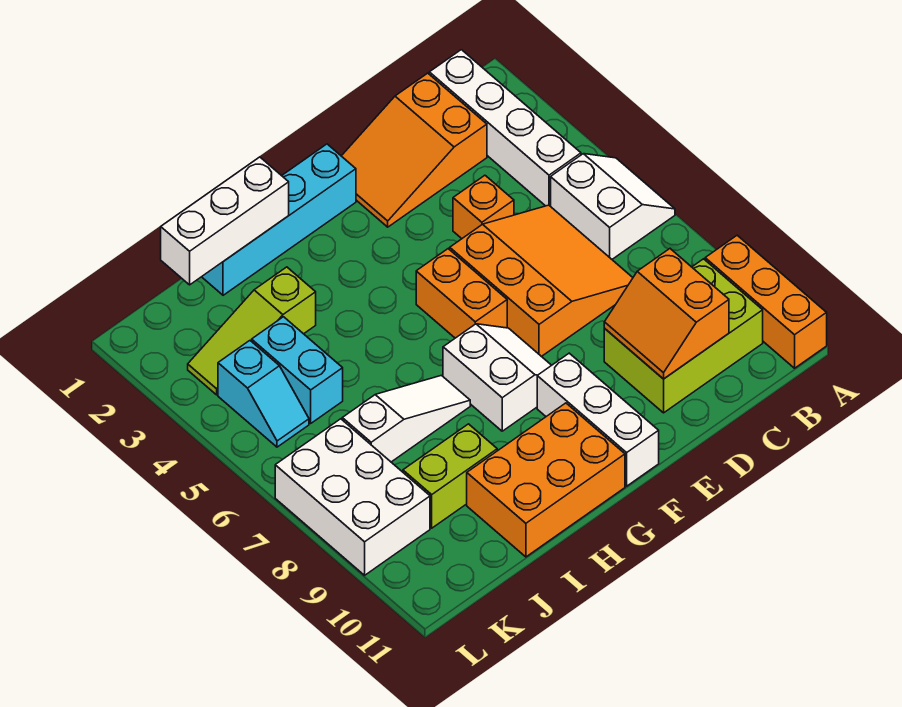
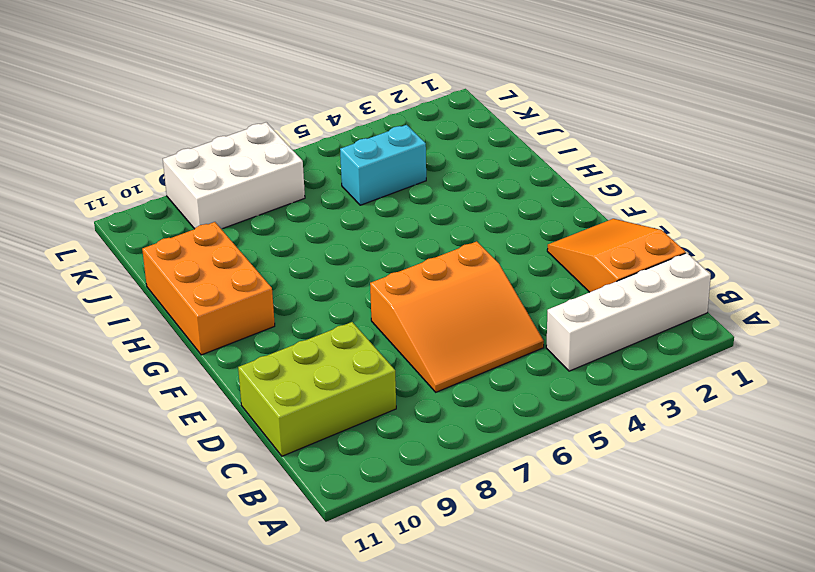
lime brick C9:D11 level 1 -> lime brick B9:D10 level 1
none -> white slope A5:B6 level 1 top B
none -> orange brick A9:A11 level 1
none -> orange brick D4 level 1

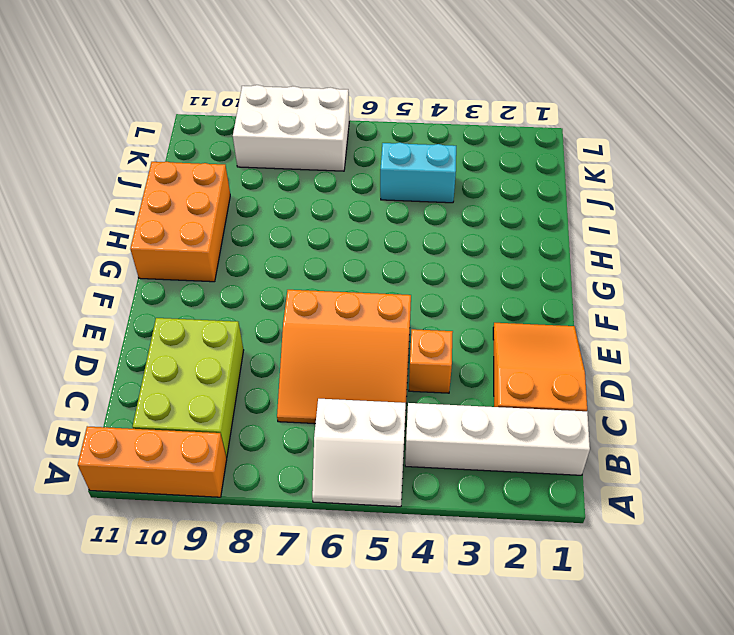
none -> cyan brick F1:I1 level 1
none -> orange brick F5:F6 level 1
none -> white slope F7:G8 level 1 top G

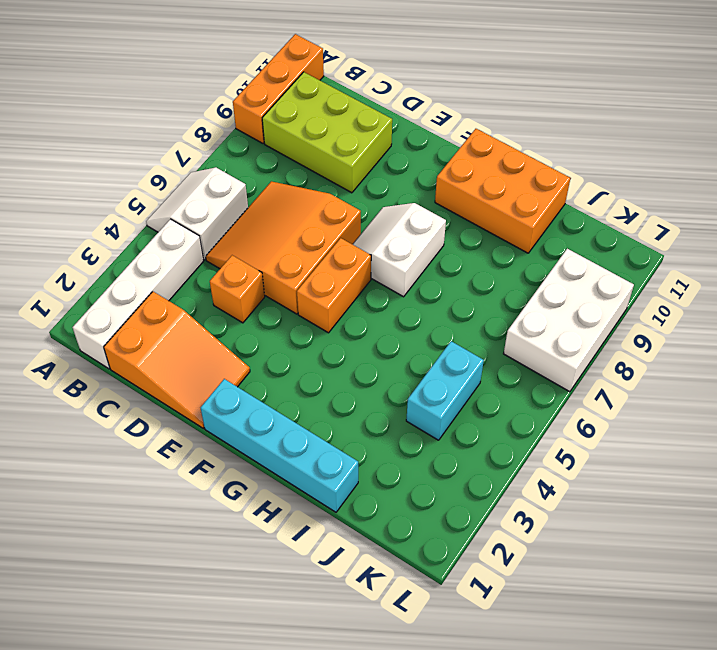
none -> white brick F9:F11 level 1
none -> white slope H7:J7 level 1 top J
none -> lime slope I3:K3 level 1 top I

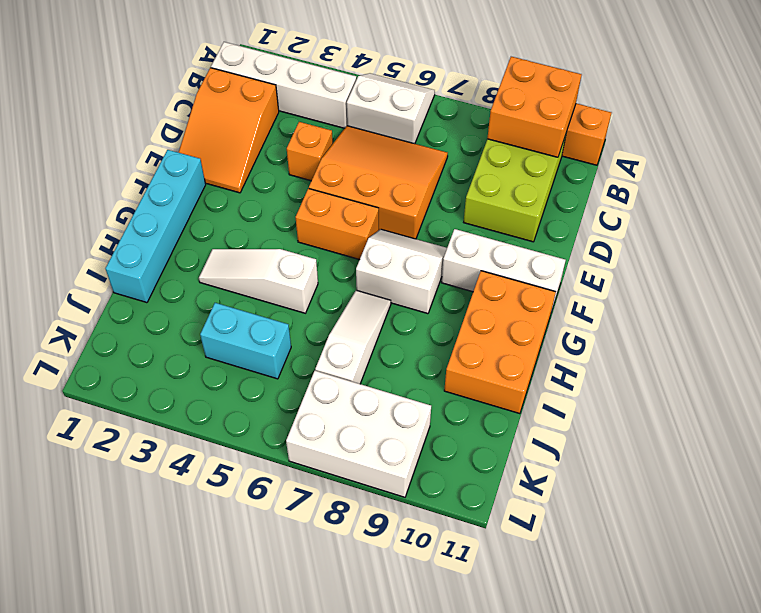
orange brick A9:B10 level 2 -> none
white slope H3:H5 level 1 top 5 -> none
none -> lime slope I3:K3 level 1 top I
none -> lime brick I9:J9 level 1
none -> cyan slope K4:K5 level 1 top 4

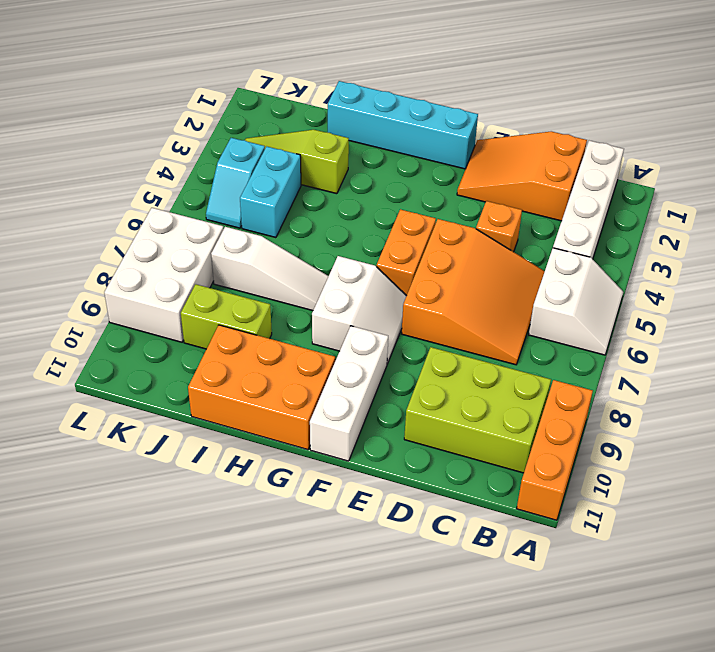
none -> orange slope C9:D10 level 2 top C
none -> white brick H1:J1 level 2

